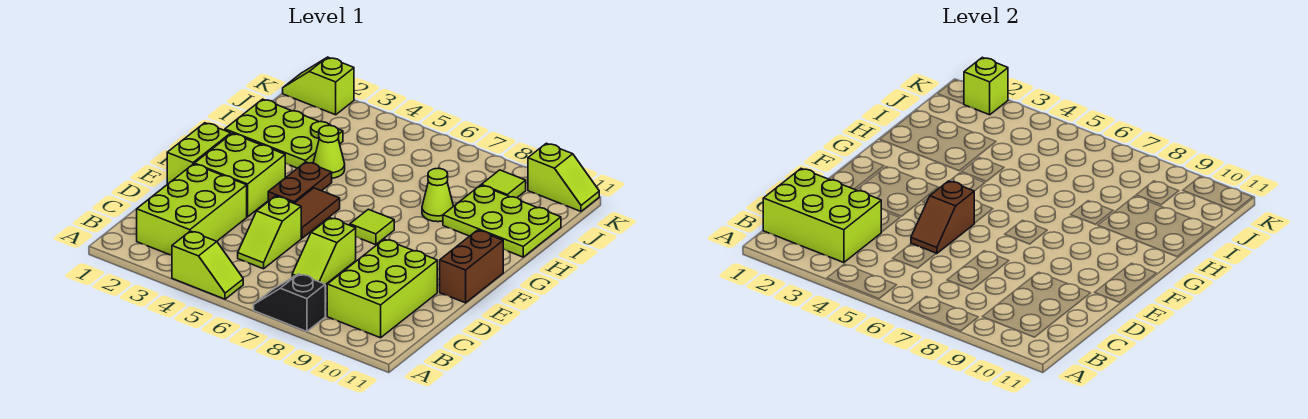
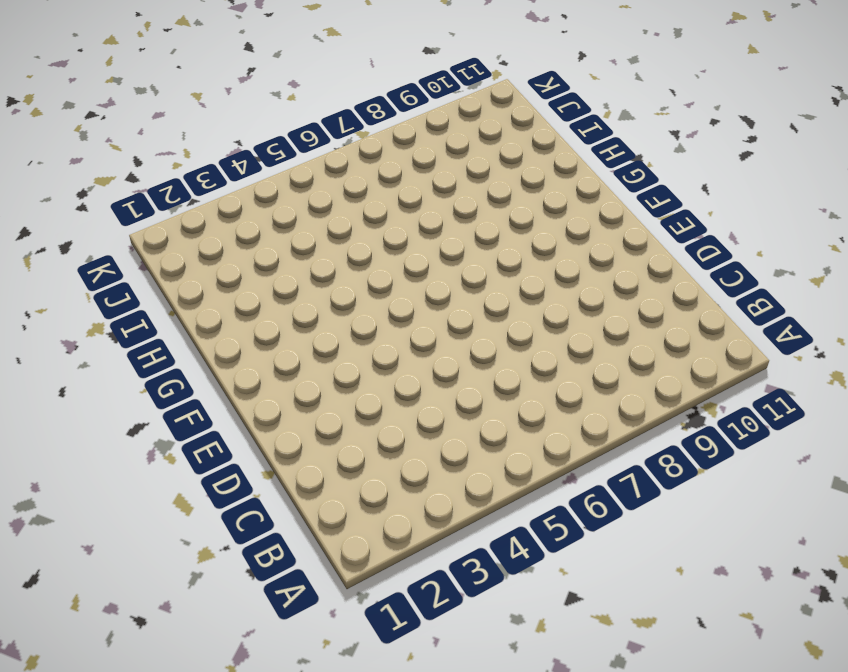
none -> lime slope A4:A5 level 1 top 4
none -> black slope A7:A8 level 1 top 8
none -> lime brick B2:D3 level 1

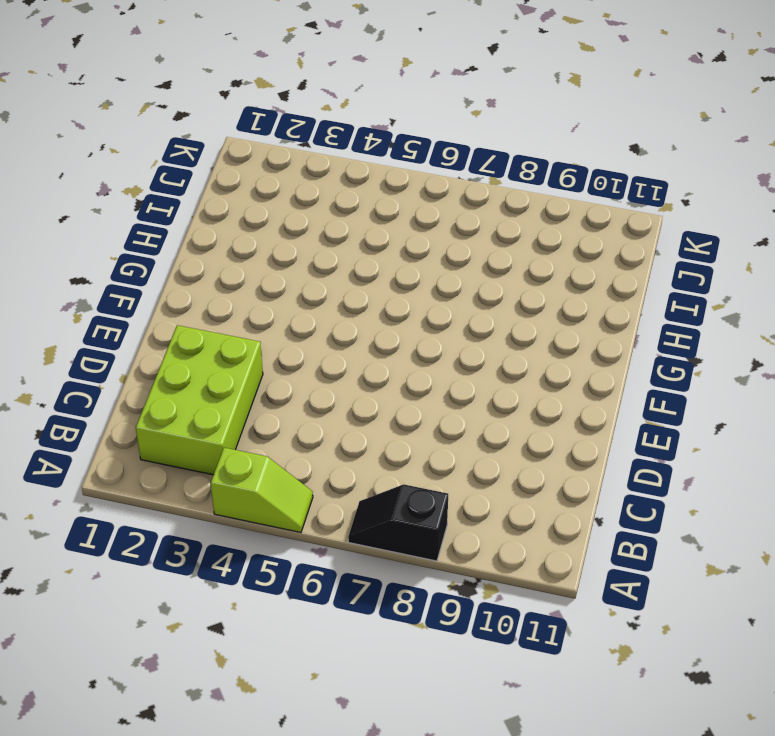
none -> lime brick B9:D10 level 1
none -> lime slope C5:D5 level 1 top D
none -> lime slope C7:D7 level 1 top D

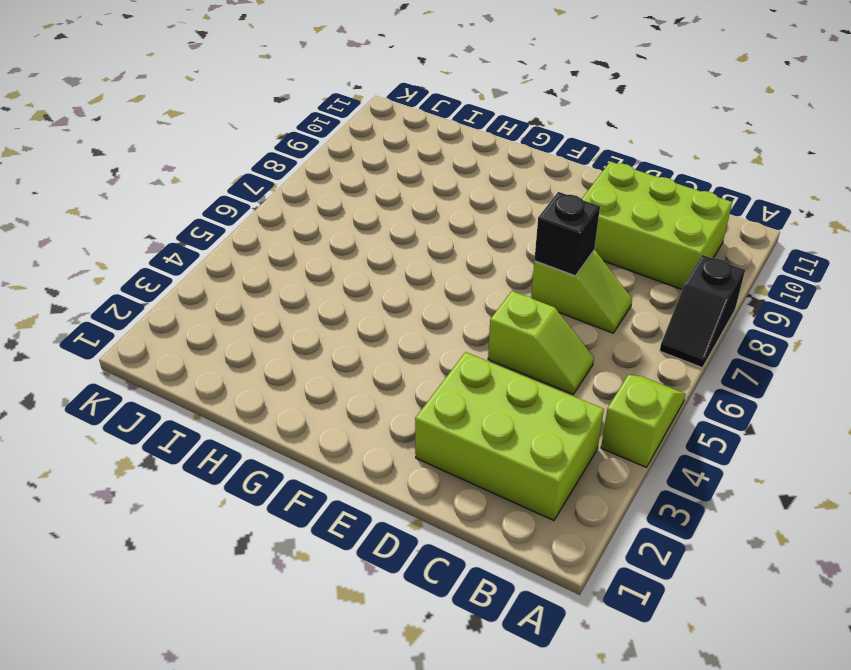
black brick D7 level 2 -> none
none -> lime brick E1:F1 level 1
none -> lime brick E2:F3 level 1
none -> brown tile E5:F5 level 1

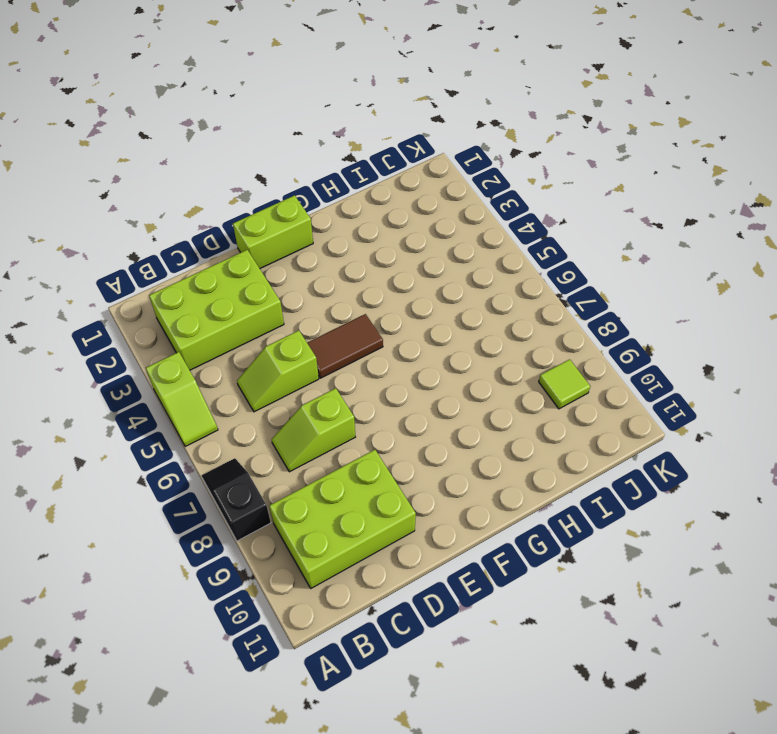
none -> lime brick E2:F3 level 1
none -> brown brick E11:F11 level 1
none -> brown plate F4:G4 level 1

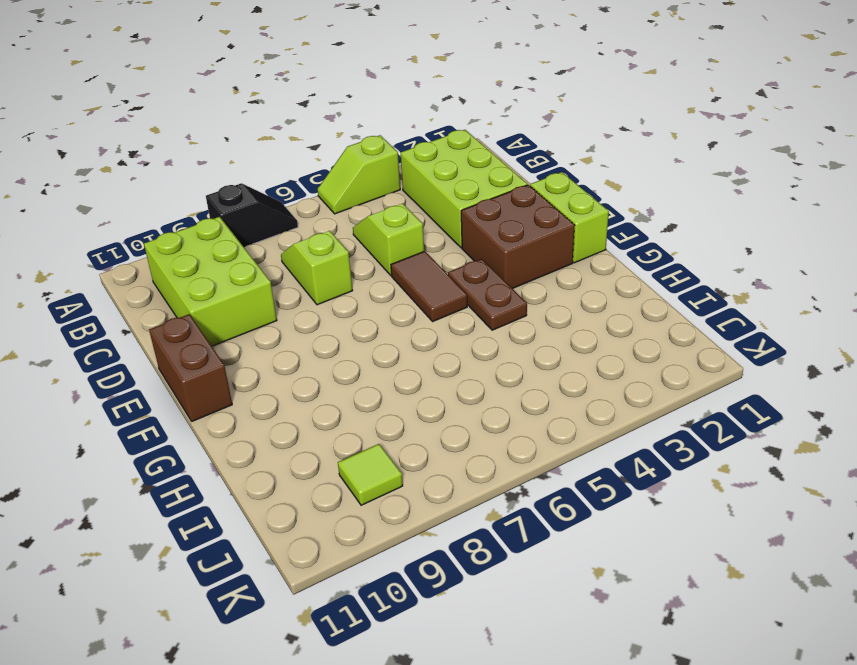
brown brick E2:F3 level 1 -> lime brick E2:F3 level 1
none -> lime tile F7 level 1
none -> lime plate H1:I3 level 1
none -> lime cone H4 level 1

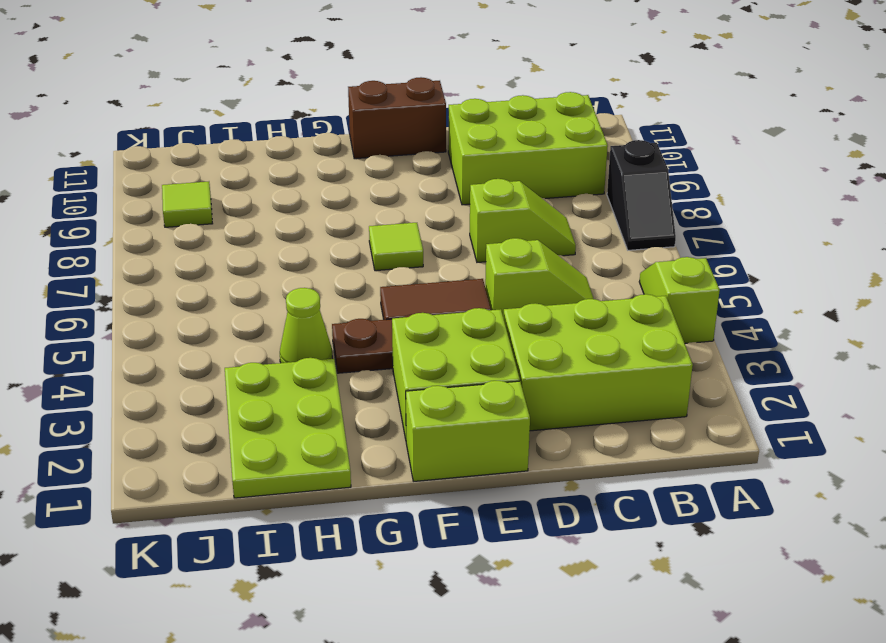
none -> lime cone H8 level 1
none -> lime plate H9:I11 level 1
none -> lime slope K1:K2 level 1 top 2

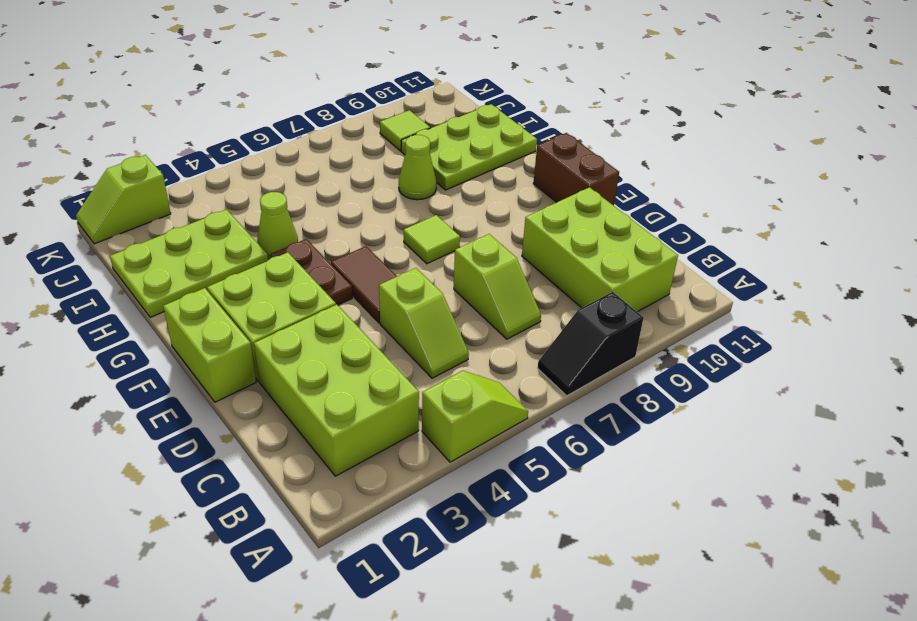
none -> lime slope K10:K11 level 1 top 10
none -> lime brick B1:C3 level 2
none -> brown slope D5:E5 level 2 top E

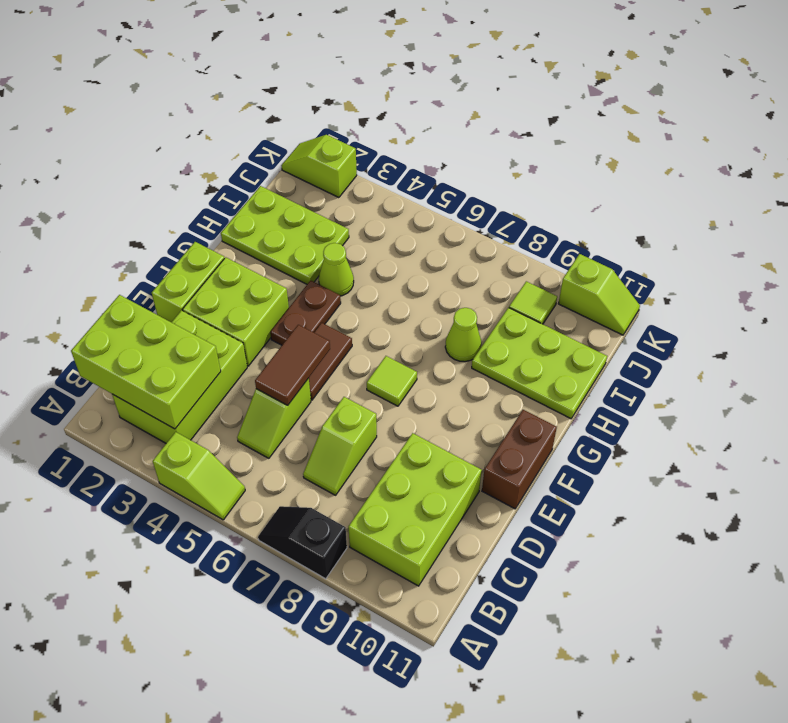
brown tile D5:E5 level 2 -> brown slope D5:E5 level 2 top E
none -> lime brick K2 level 2

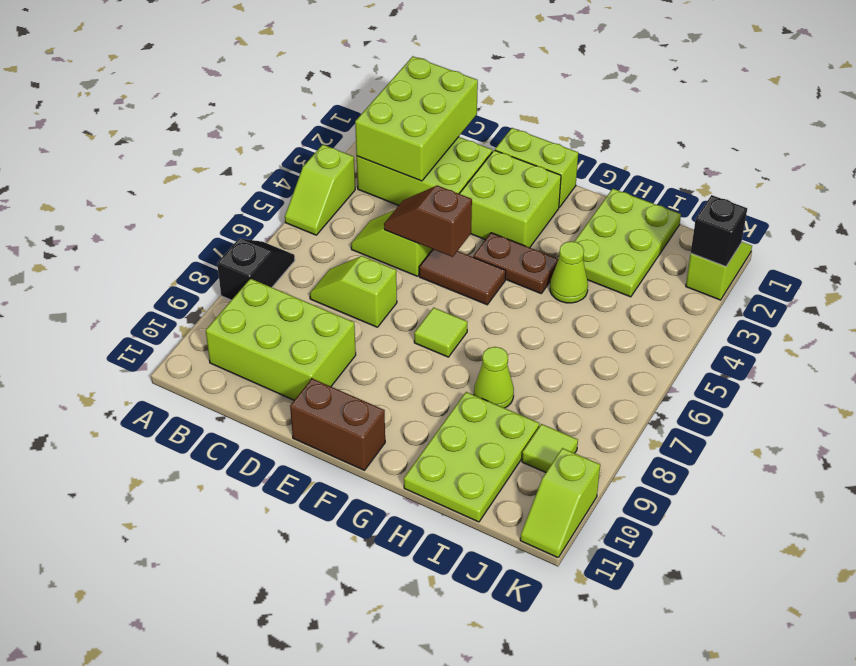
black brick K2 level 2 -> lime brick K2 level 2

